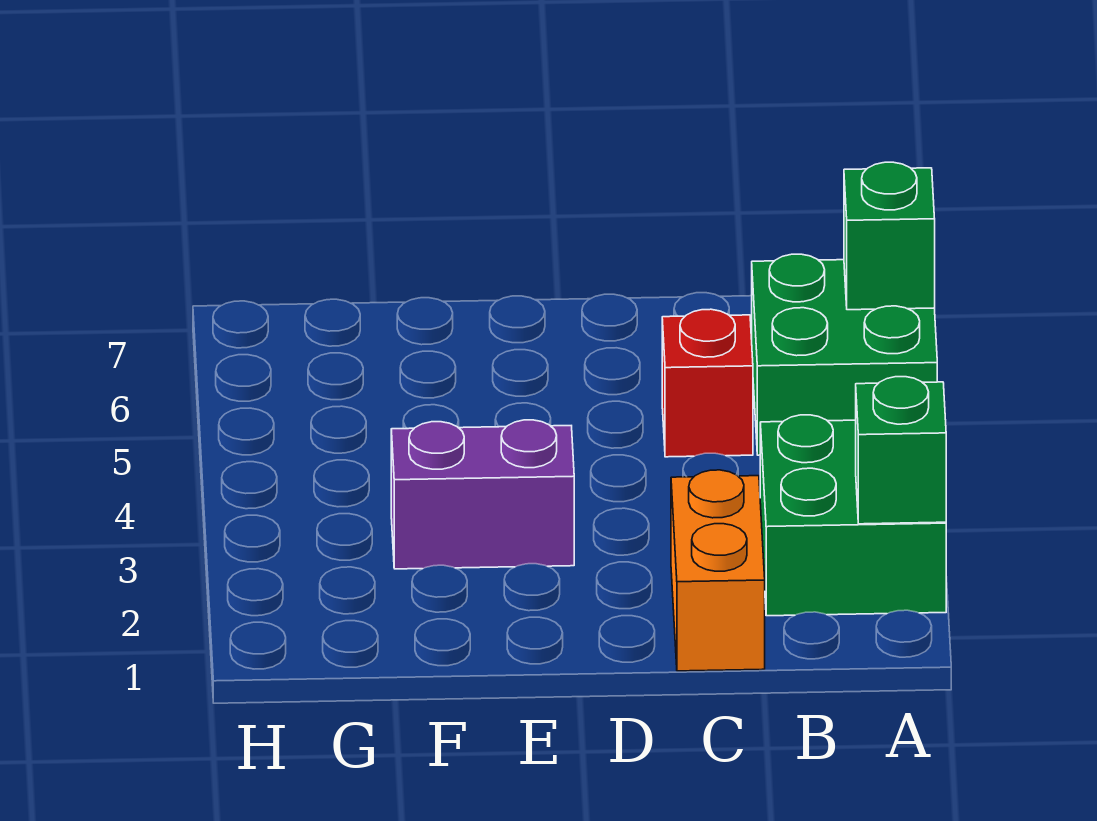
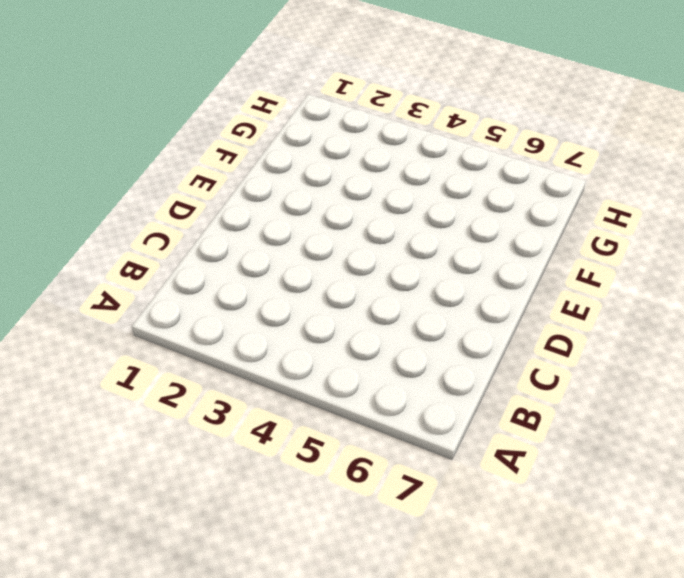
none -> green brick A2:B3 level 1
none -> green brick A5:B6 level 1

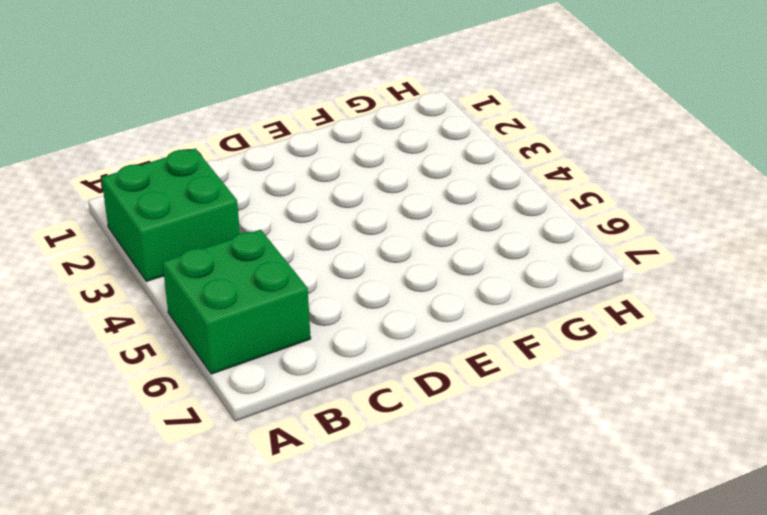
none -> orange brick C1:C2 level 1
none -> red brick C5 level 1

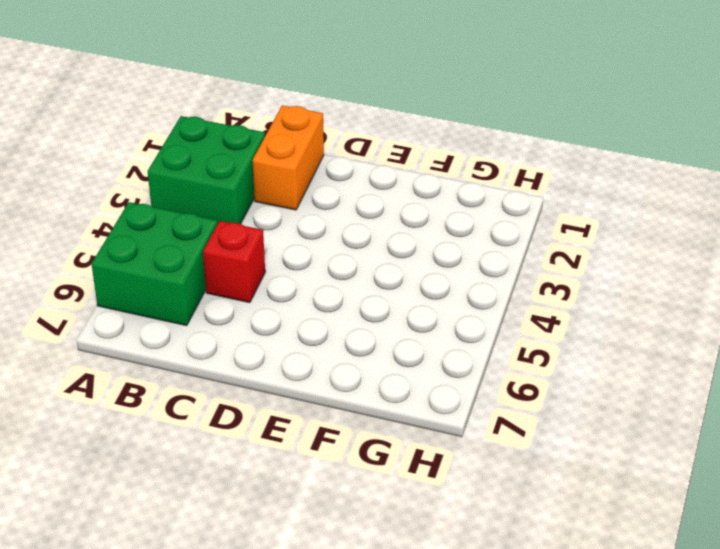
none -> purple brick E3:F3 level 1
none -> green brick A2 level 2

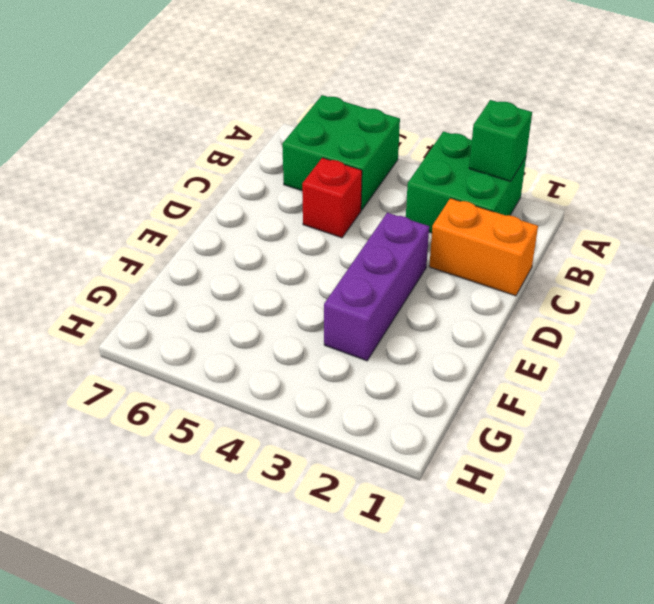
purple brick D3:F3 level 1 -> purple brick E3:F3 level 1
none -> green brick A6 level 2

